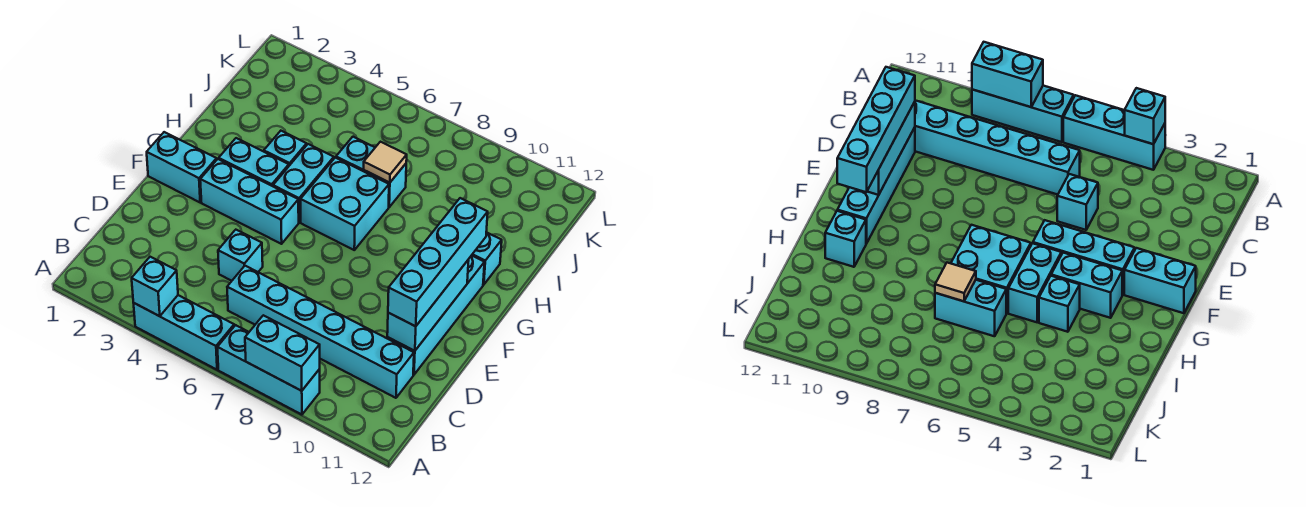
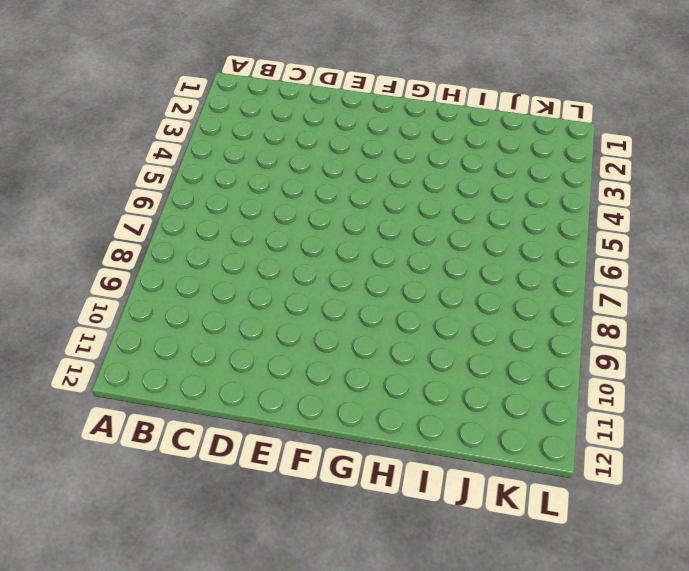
none -> cyan brick A4:A6 level 1
none -> cyan brick A7:A9 level 1
none -> cyan brick C6:C11 level 1

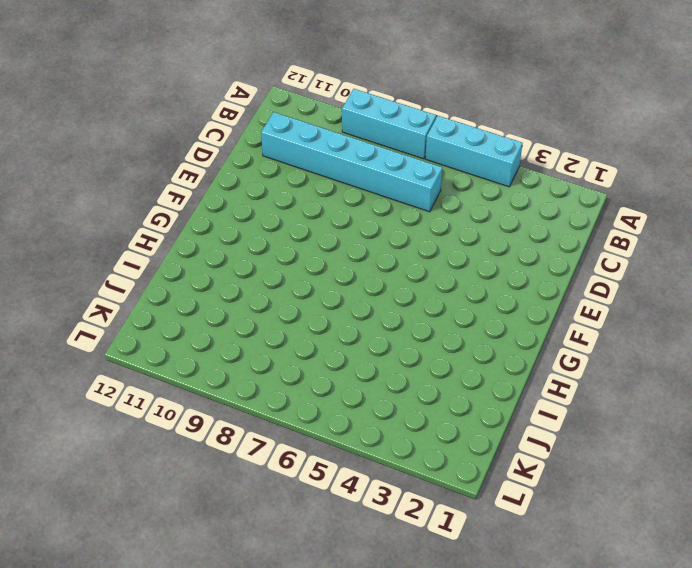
none -> cyan brick D5 level 1
none -> cyan brick D11:G11 level 1
none -> cyan brick F1:F2 level 1

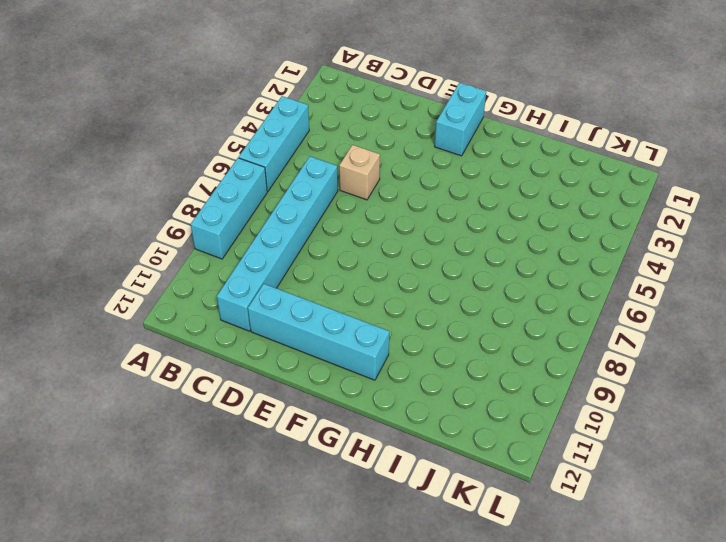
tan brick D5 level 1 -> cyan brick D5 level 1
none -> cyan brick F3:F5 level 1
none -> cyan brick G3:G4 level 1
none -> cyan brick G5:H5 level 1

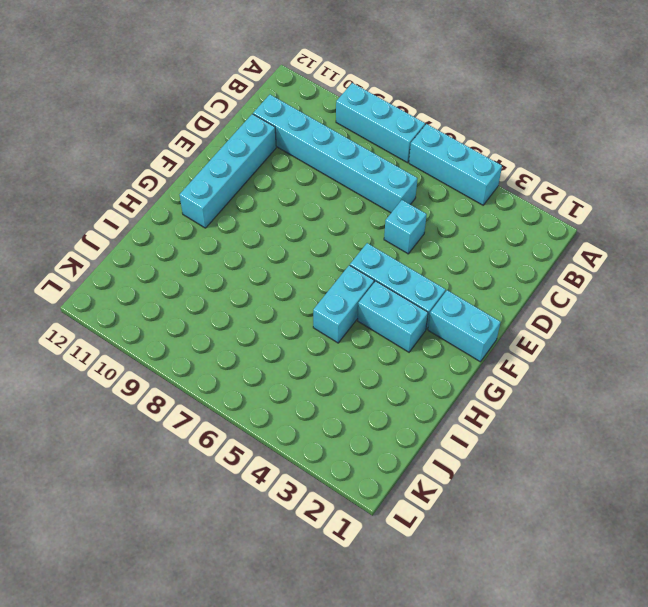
none -> cyan brick G6:H7 level 1
none -> cyan brick H4 level 1
none -> cyan brick H11 level 1

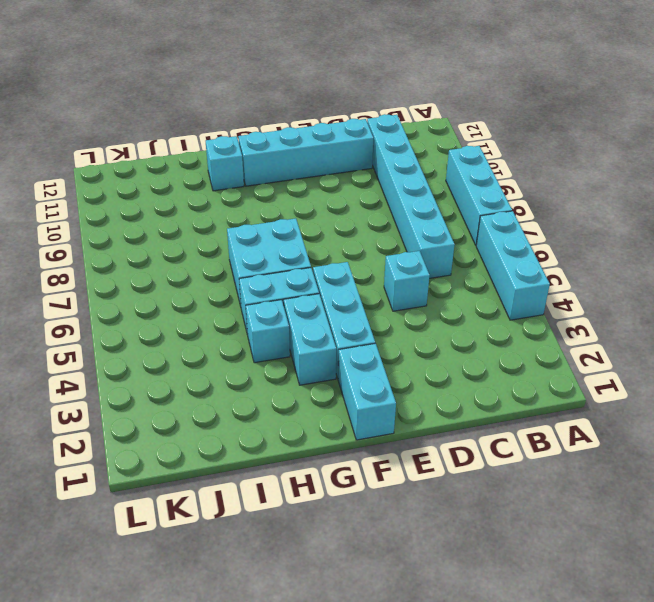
none -> cyan brick I6:I7 level 1
none -> cyan brick A4 level 2
none -> cyan brick A8:A9 level 2

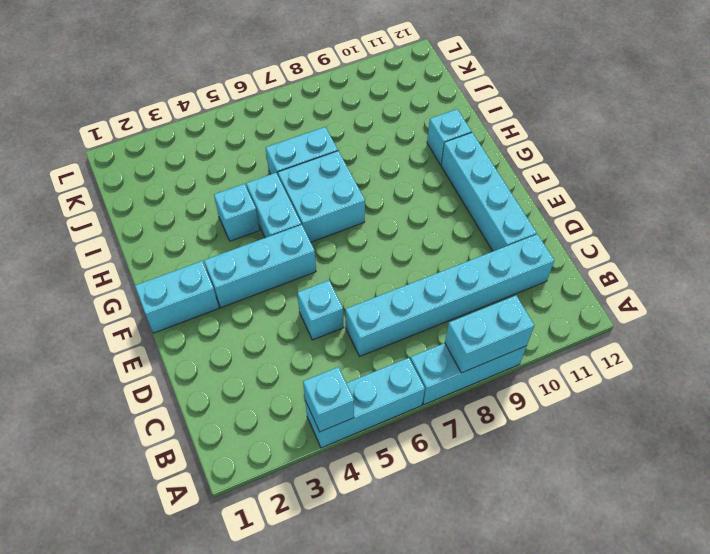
none -> cyan brick G3:G4 level 1
none -> cyan brick D11:F11 level 2
none -> tan tile I7 level 2

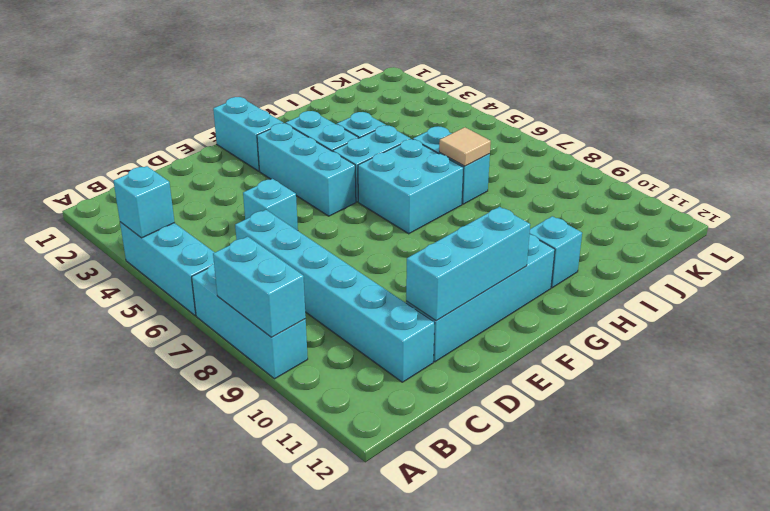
none -> cyan brick D11:G11 level 3

